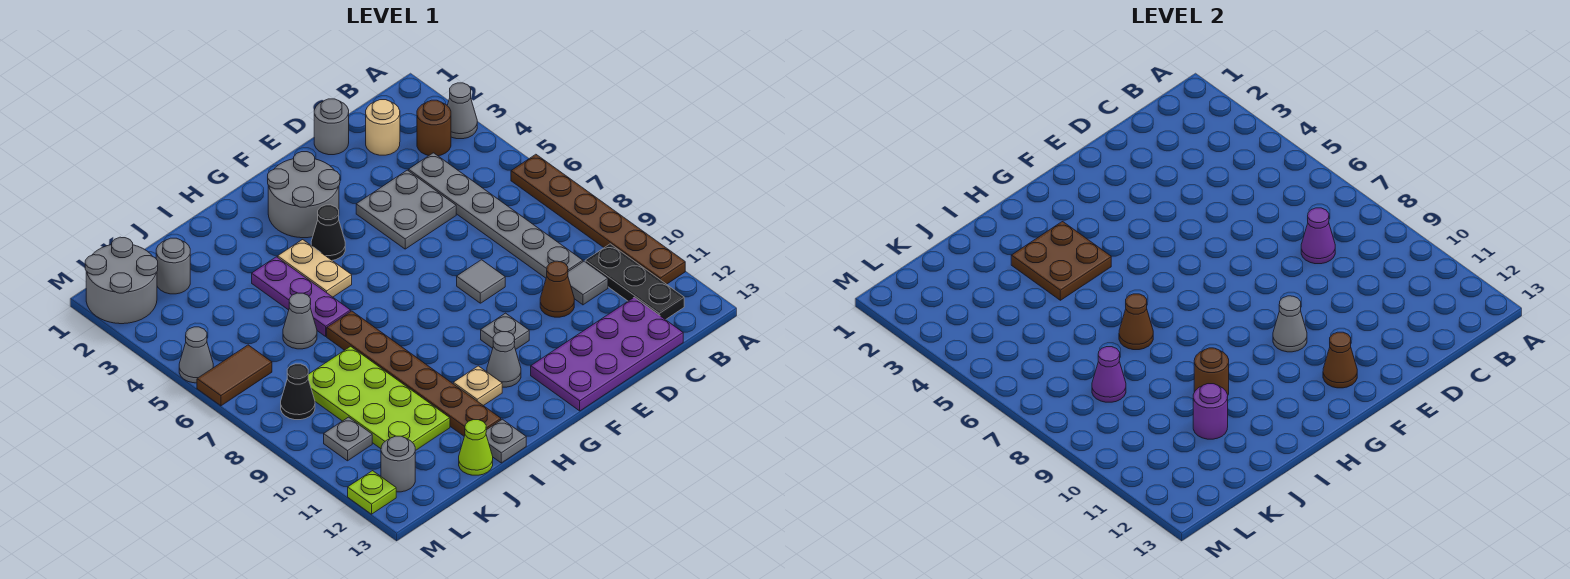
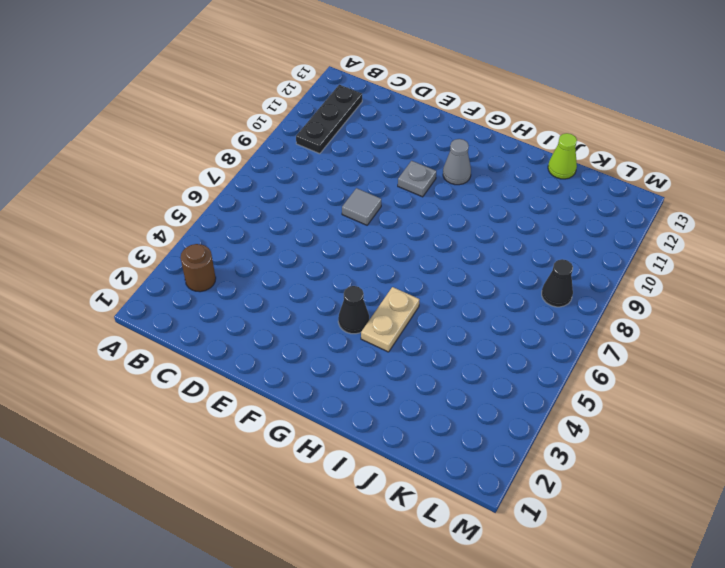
none -> grey cone A3 level 1
none -> brown plate A6:A11 level 1
none -> tan round brick C2 level 1
none -> grey plate C4:C9 level 1

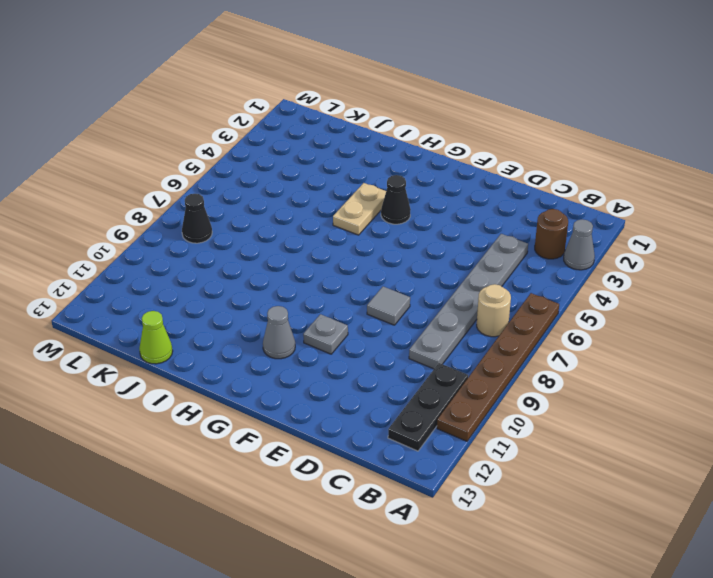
tan round brick B7 level 1 -> tan round brick C2 level 1
none -> grey tile C10 level 1
none -> purple plate C12:F13 level 1
none -> grey round brick D1 level 1
none -> grey plate D4:E5 level 1

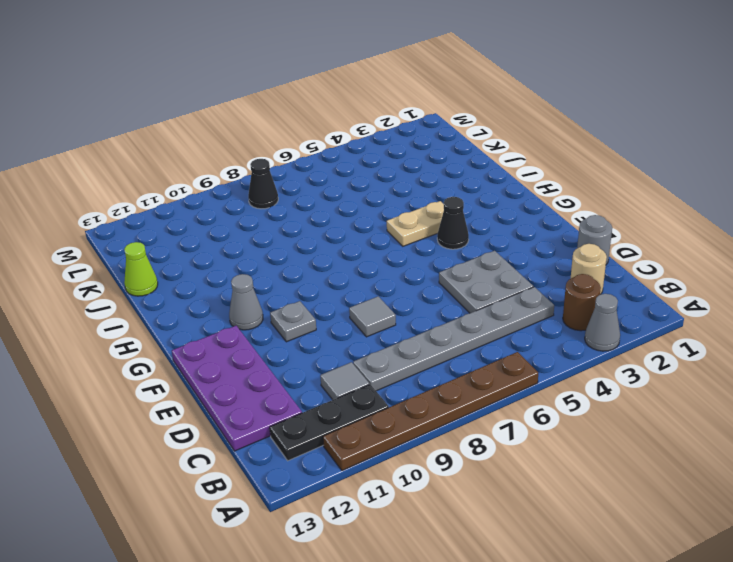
none -> brown cone D10 level 1
none -> grey round brick F2:G3 level 1
none -> tan plate H11 level 1
none -> purple plate I4:I6 level 1

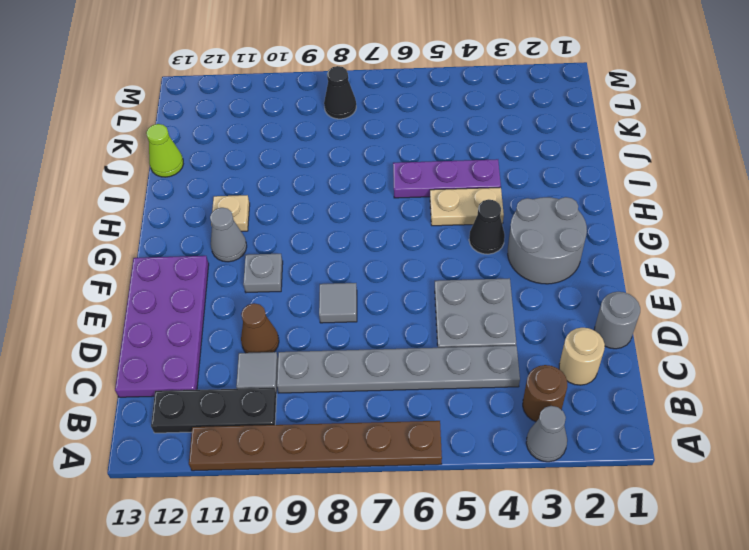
none -> brown plate I7:I12 level 1
none -> grey plate I13 level 1
none -> grey cone J6 level 1
none -> lime plate J8:K11 level 1

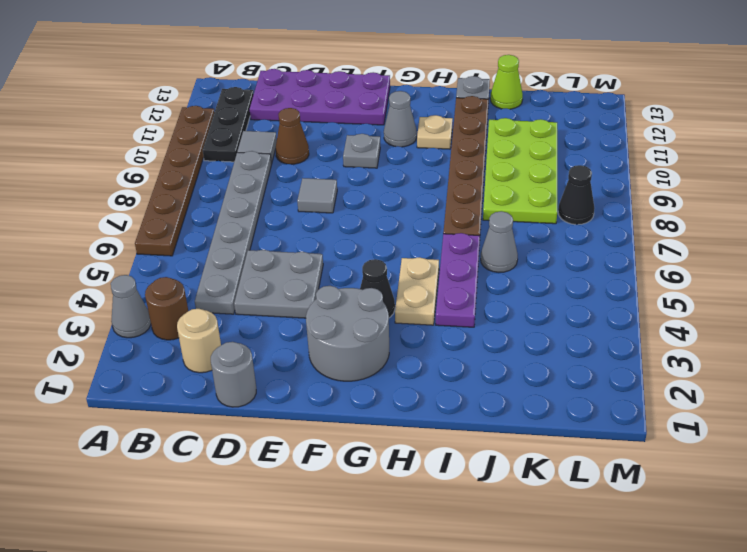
none -> grey round brick K2 level 1
none -> grey round brick L1:M2 level 1
none -> brown tile L6:M6 level 1
none -> grey plate L10 level 1

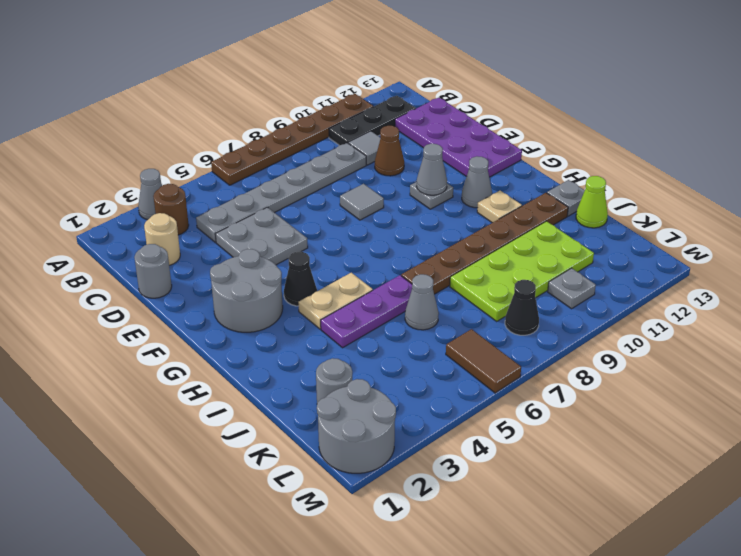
none -> grey round brick L12 level 1
none -> grey cone M5 level 1
none -> lime plate M12 level 1
none -> purple cone C8 level 2

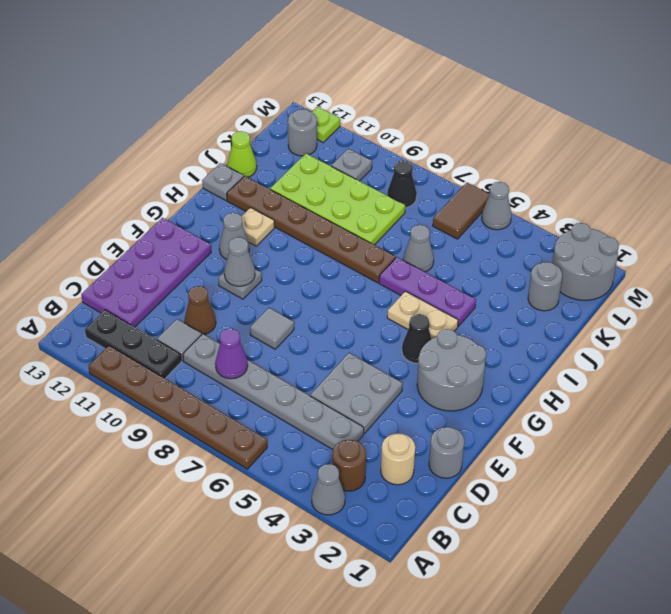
none -> brown cone F12 level 2
none -> brown plate H3:I4 level 2
none -> brown cone I7 level 2
none -> brown round brick I10 level 2

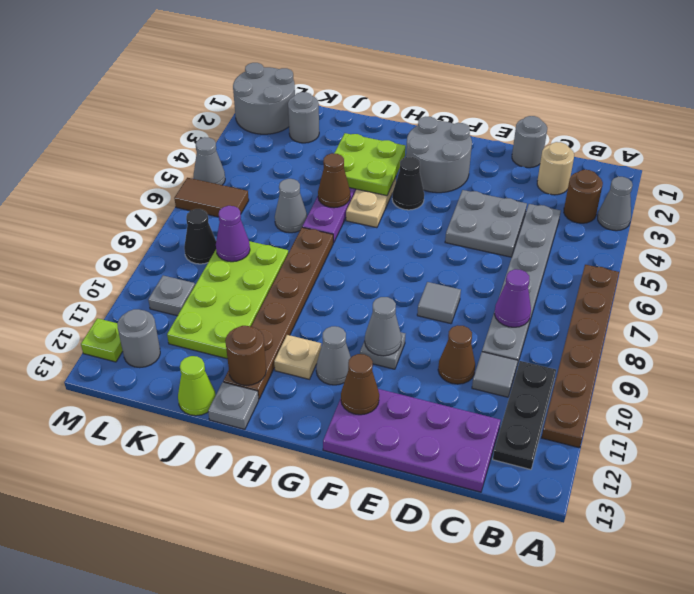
lime plate H3:I4 level 2 -> brown plate H3:I4 level 2
brown cone I5 level 2 -> brown cone I7 level 2
brown round brick I12 level 2 -> brown round brick I10 level 2
none -> purple round brick J11 level 2

